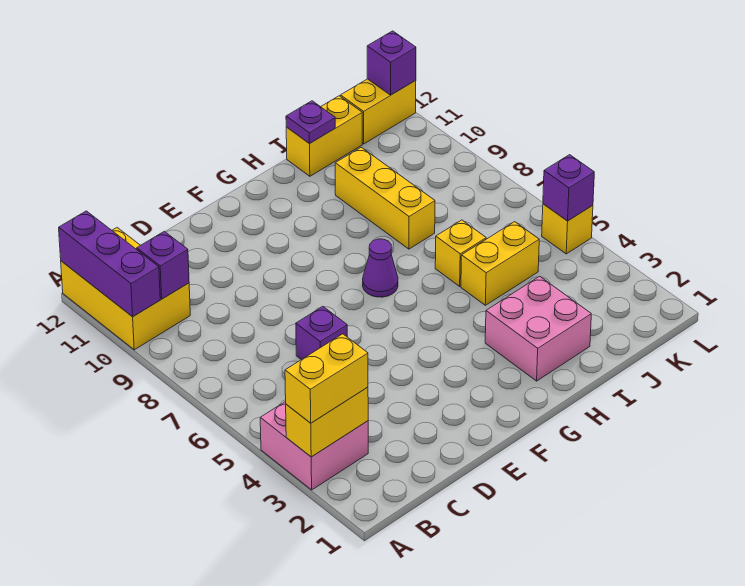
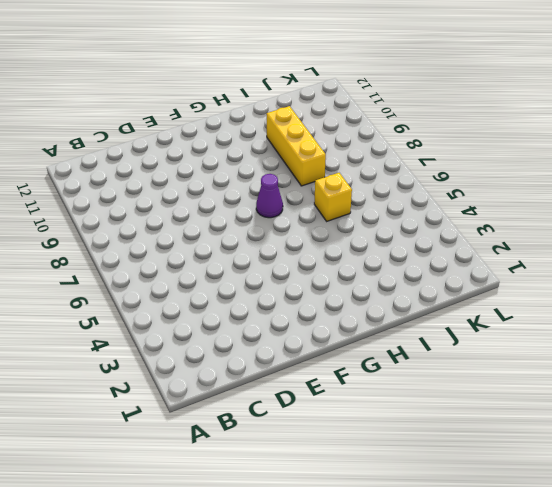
none -> pink brick A3:B4 level 1
none -> yellow brick A10:B12 level 1
none -> purple brick D6 level 1

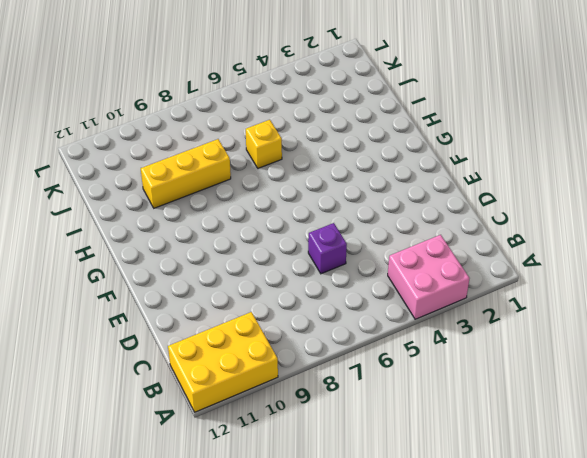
none -> purple cone G7 level 1
none -> pink brick H2:I3 level 1
none -> yellow brick I5:J5 level 1

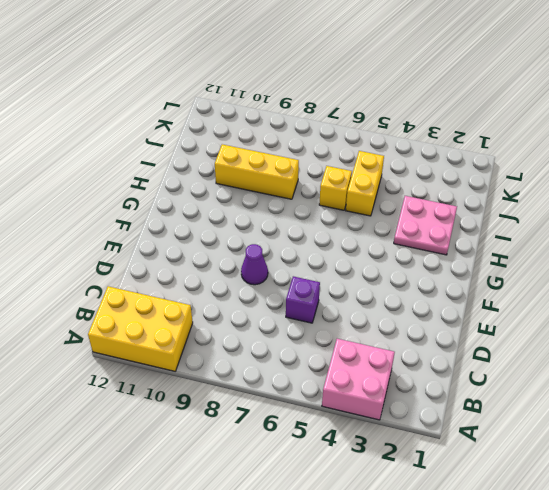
purple cone E8 level 1 -> purple cone G7 level 1
pink plate H2:I3 level 1 -> pink brick H2:I3 level 1
none -> yellow brick I12:J12 level 1
none -> yellow brick K12:L12 level 1
none -> yellow brick L5 level 1

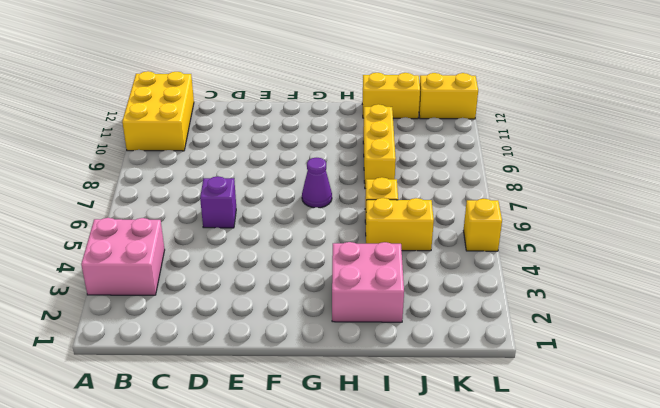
none -> yellow brick A3:B3 level 2
none -> purple brick A10:A12 level 2
none -> purple brick B10 level 2

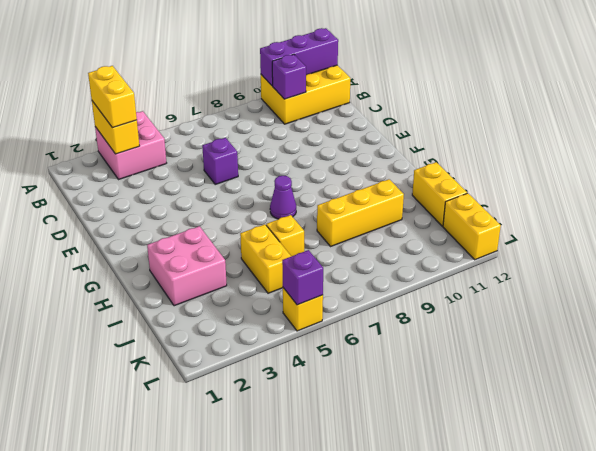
none -> purple plate I12 level 2
none -> purple brick L12 level 2

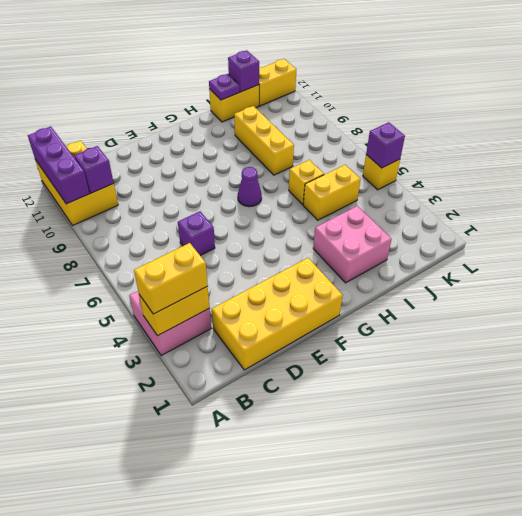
yellow brick C1:F2 level 1 -> none
purple brick J12 level 2 -> purple brick L12 level 2

